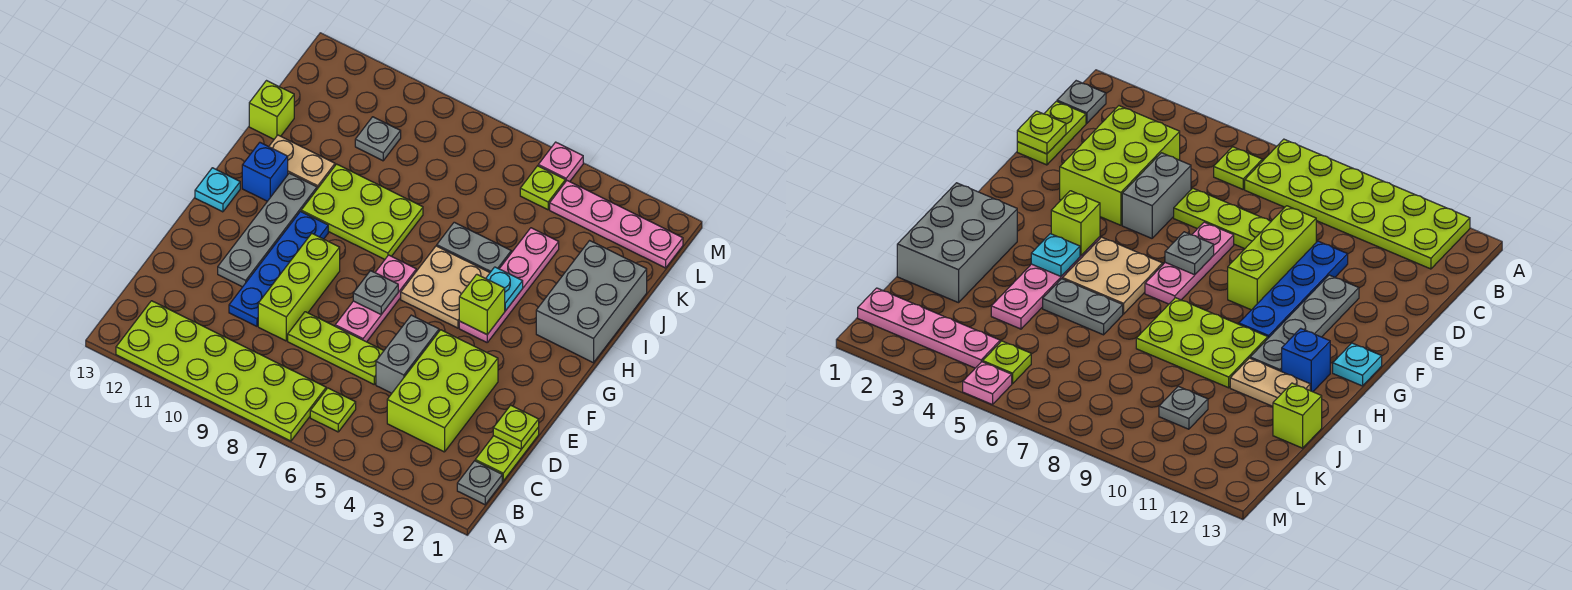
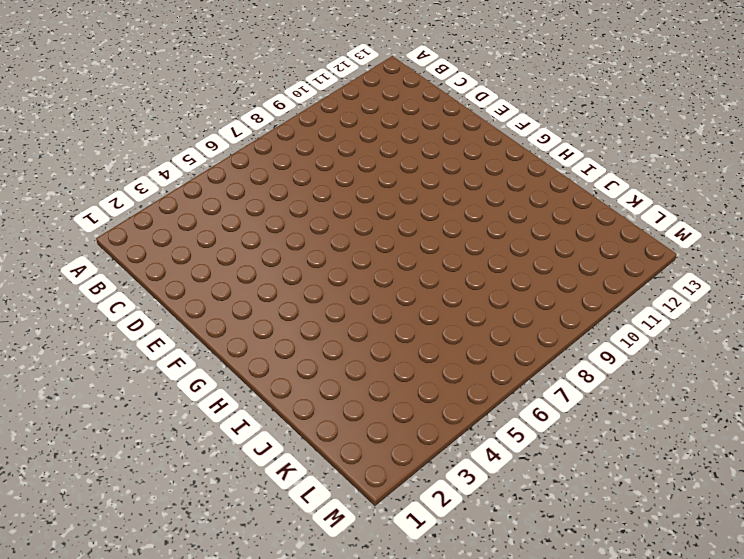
none -> lime plate A7:B12 level 1
none -> grey plate B1 level 1
none -> lime plate B6 level 1

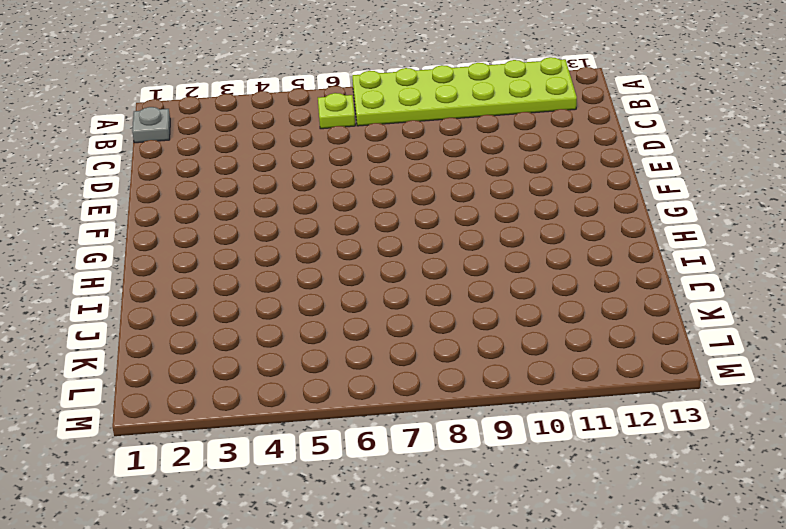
none -> lime plate C1:D1 level 1
none -> lime brick C3:E4 level 1
none -> grey brick D5:E5 level 1

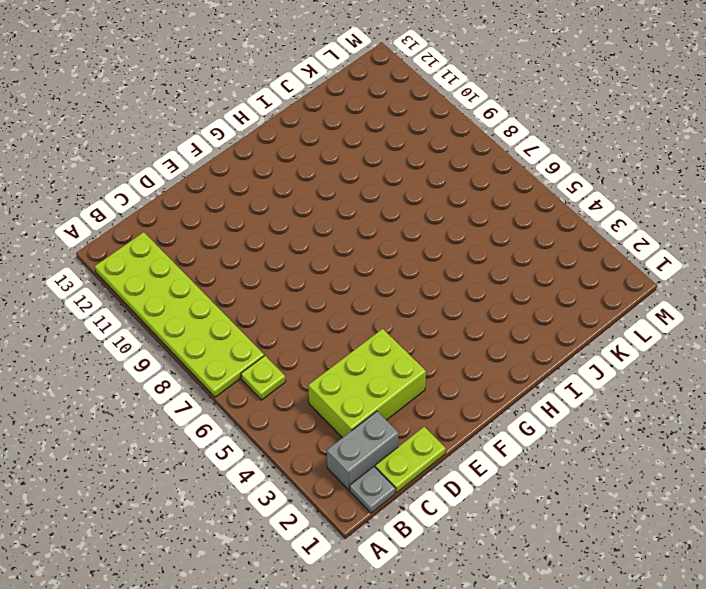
grey brick B2:C2 level 1 -> grey brick D5:E5 level 1
none -> lime plate D6:D8 level 1
none -> lime brick D9:F9 level 1
none -> blue plate D10:G10 level 1

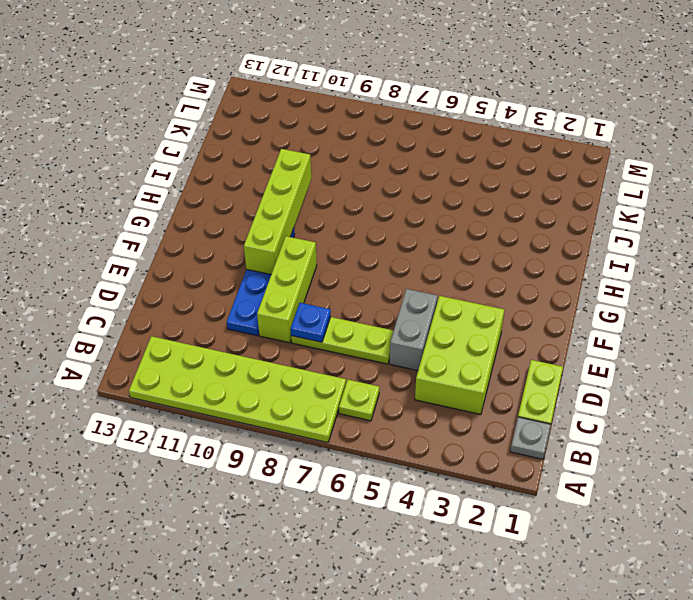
blue plate D8 level 2 -> none
lime brick F10:I10 level 2 -> none
none -> pink plate E7:G7 level 1
none -> grey plate E11:H11 level 1
none -> pink plate G4:J4 level 1

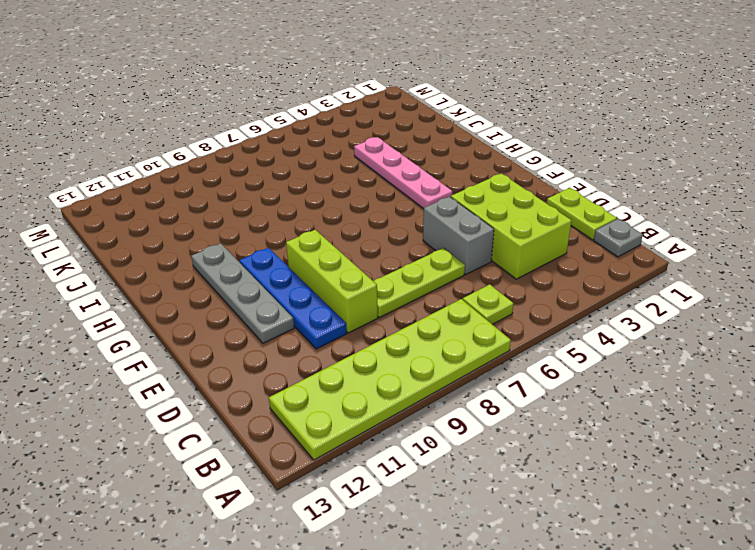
none -> pink plate E7:G7 level 1
none -> tan plate G5:H6 level 1
none -> cyan plate G13 level 1

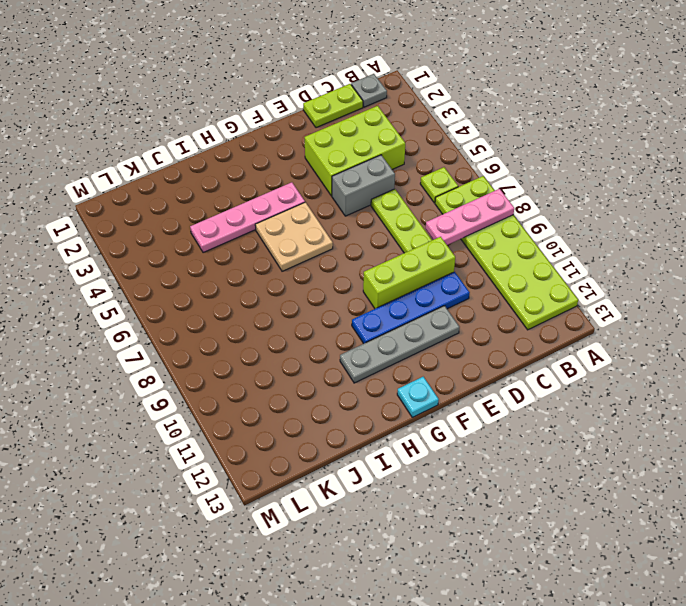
pink plate A8:C8 level 2 -> pink plate E7:G7 level 1
none -> grey brick H1:J2 level 1
none -> lime plate H8:I10 level 1
none -> blue brick H12 level 1

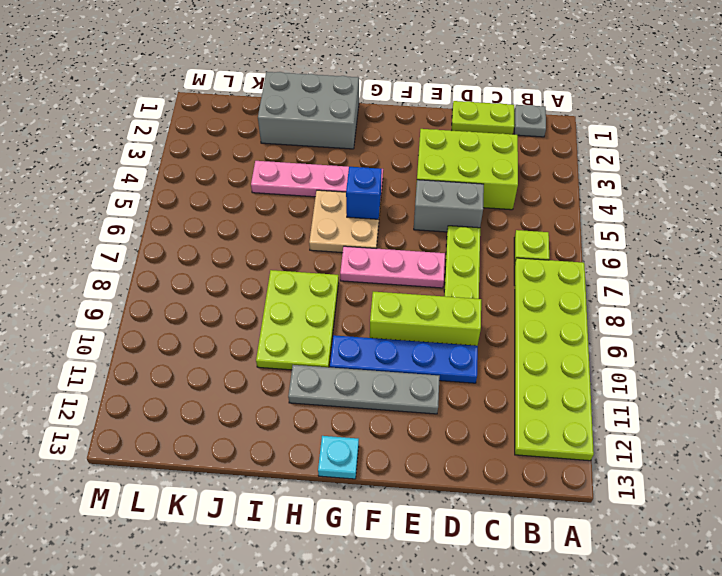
blue brick G5 level 2 -> blue brick H12 level 1
none -> grey plate I5:I6 level 1
none -> tan plate I11:I12 level 1
none -> lime brick J13 level 1

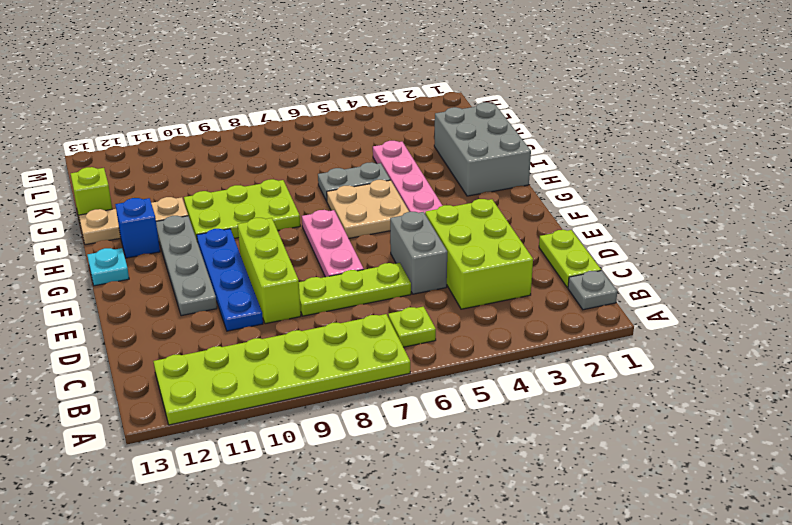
tan plate I11:I13 level 1 -> tan plate I11:I12 level 1
none -> grey plate K10 level 1
none -> pink plate L1:L4 level 1
none -> lime plate L5 level 1

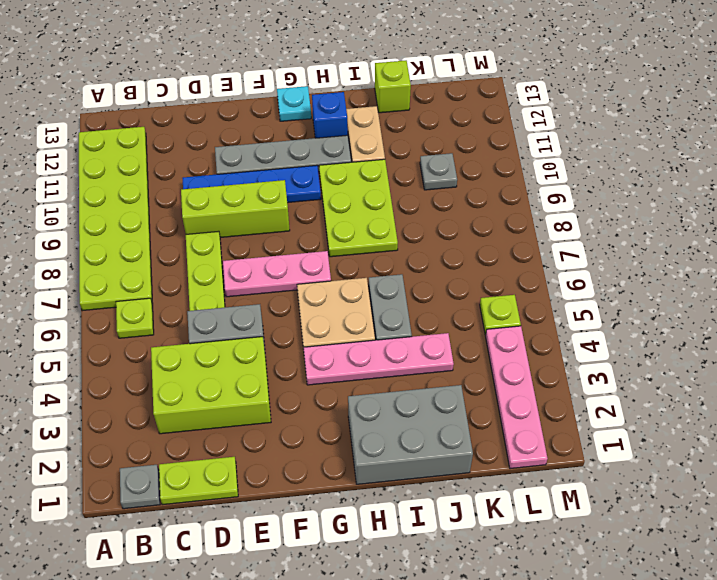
none -> pink plate M5 level 1
none -> lime plate D1 level 2
none -> grey plate F7 level 2

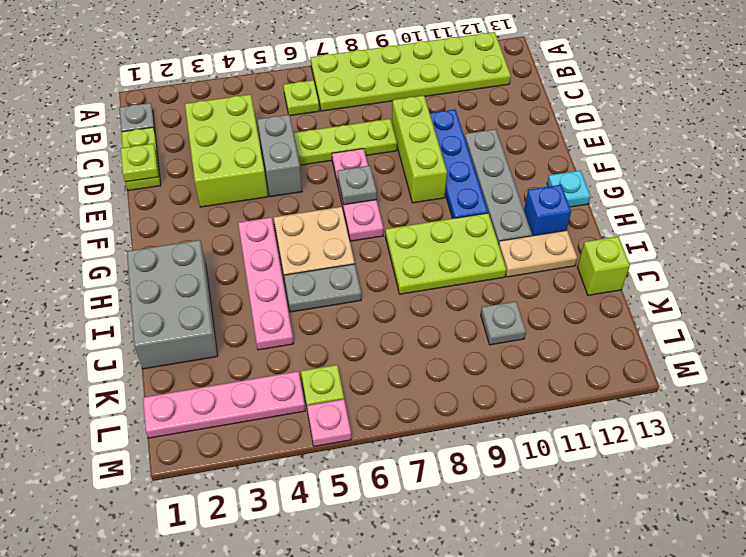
none -> lime brick G4 level 2
none -> cyan plate H4 level 2

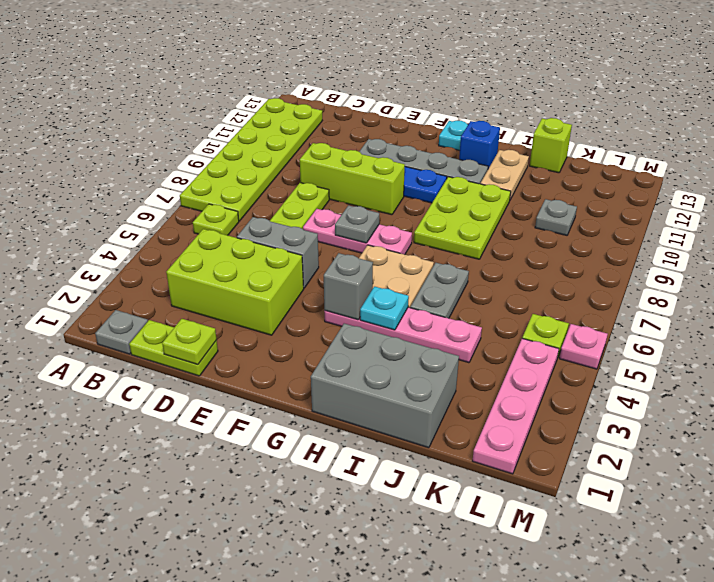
grey brick G4 level 2 -> lime brick G4 level 2

